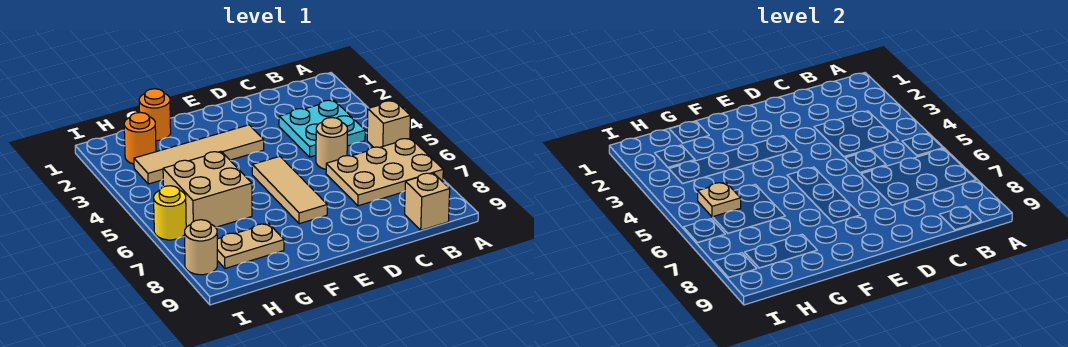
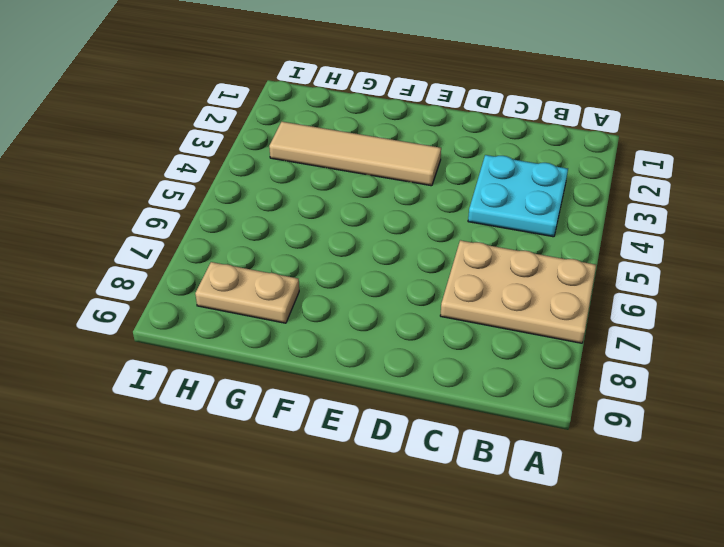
none -> tan brick A5 level 1
none -> tan brick B9 level 1
none -> tan round brick C5 level 1

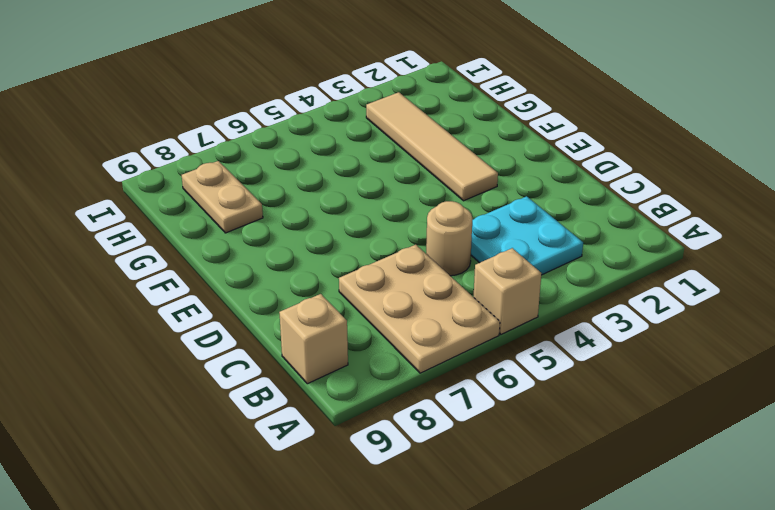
none -> tan tile E5:E7 level 1
none -> orange round brick G1 level 1
none -> tan brick G5:H6 level 1

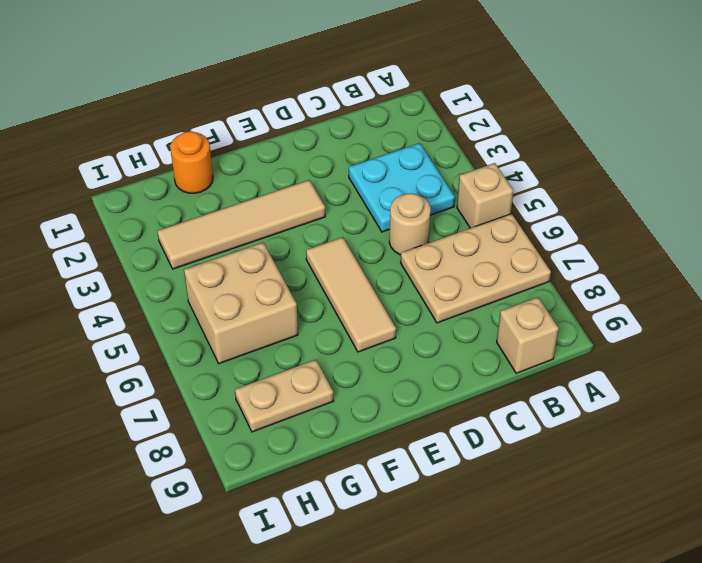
none -> orange round brick H2 level 1
none -> yellow round brick I6 level 1
none -> tan round brick I8 level 1

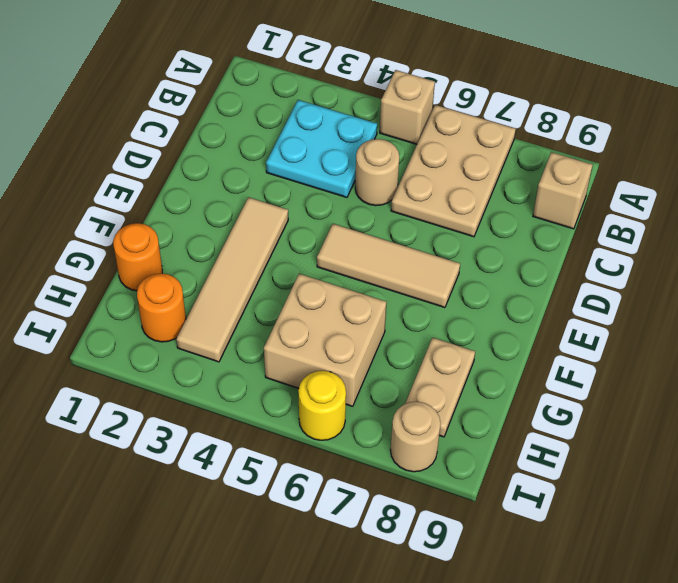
none -> tan plate H5 level 2

